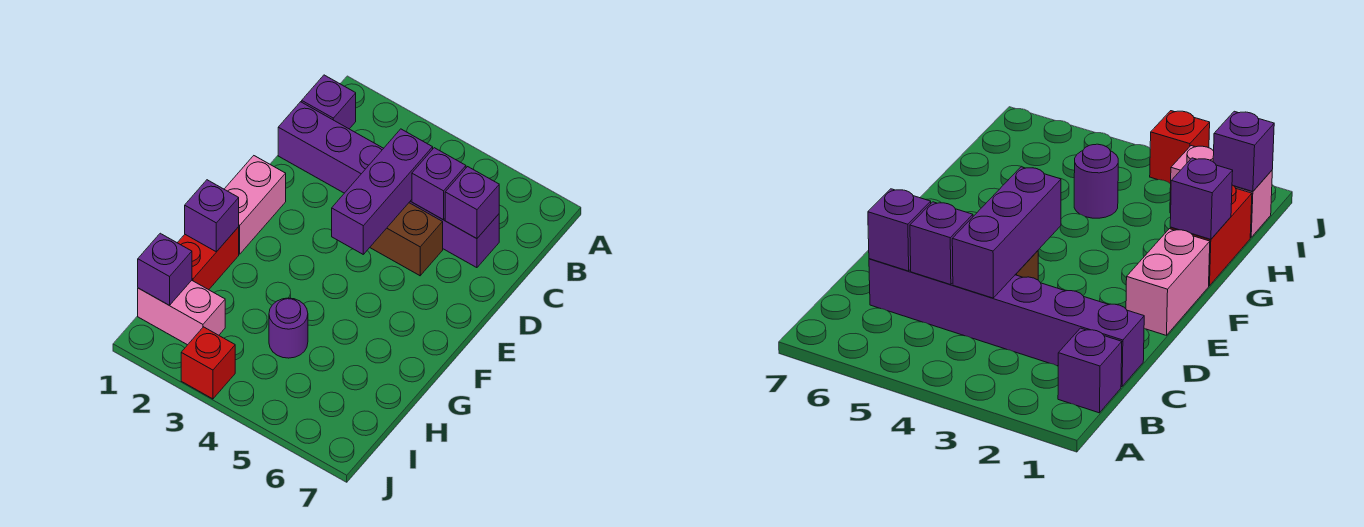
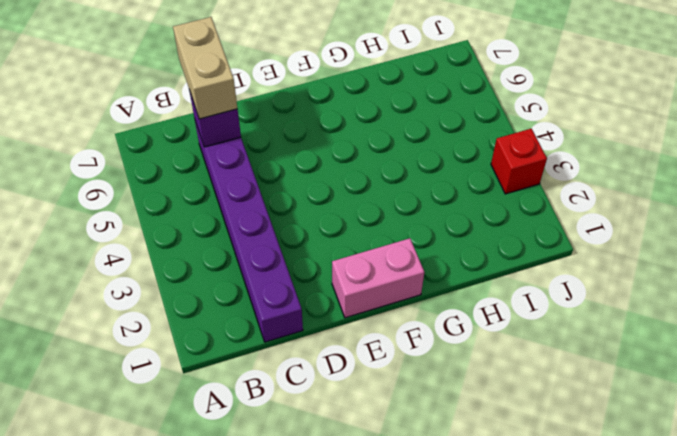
tan brick C6:C7 level 3 -> none
none -> purple brick B1 level 1
none -> brown brick D4:D5 level 1
none -> red brick G1:H1 level 1

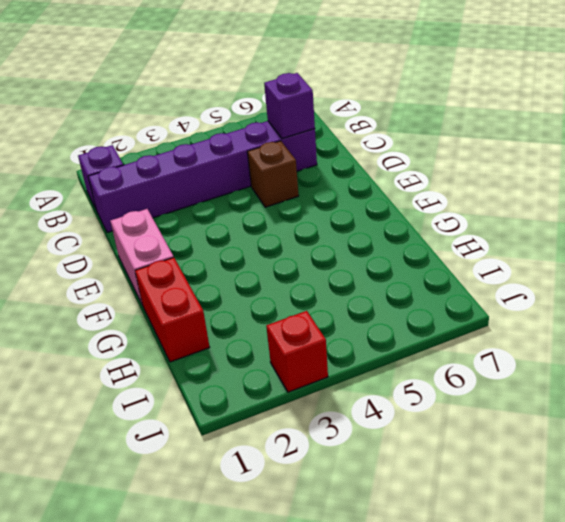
brown brick D5 level 1 -> brown brick D4:D5 level 1
none -> purple round brick H4 level 1
none -> pink brick I1:I2 level 1
none -> purple brick C4:E4 level 2

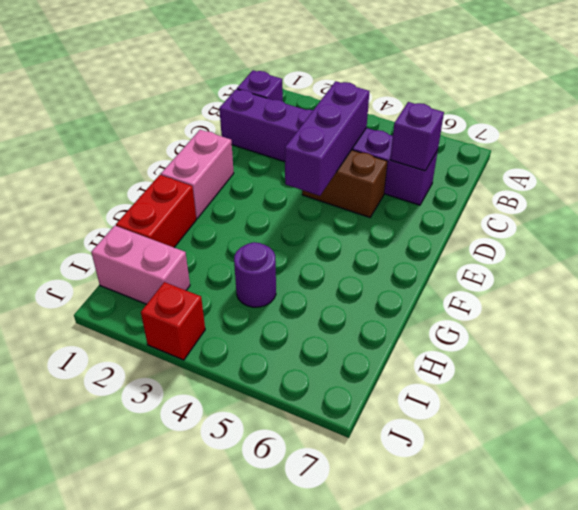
none -> purple brick C5 level 2
none -> purple brick G1 level 2
none -> purple brick I1 level 2

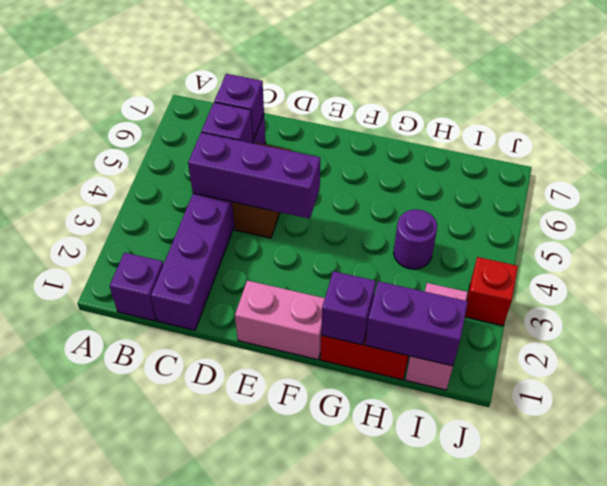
purple brick H1:I1 level 2 -> purple brick I1 level 2

